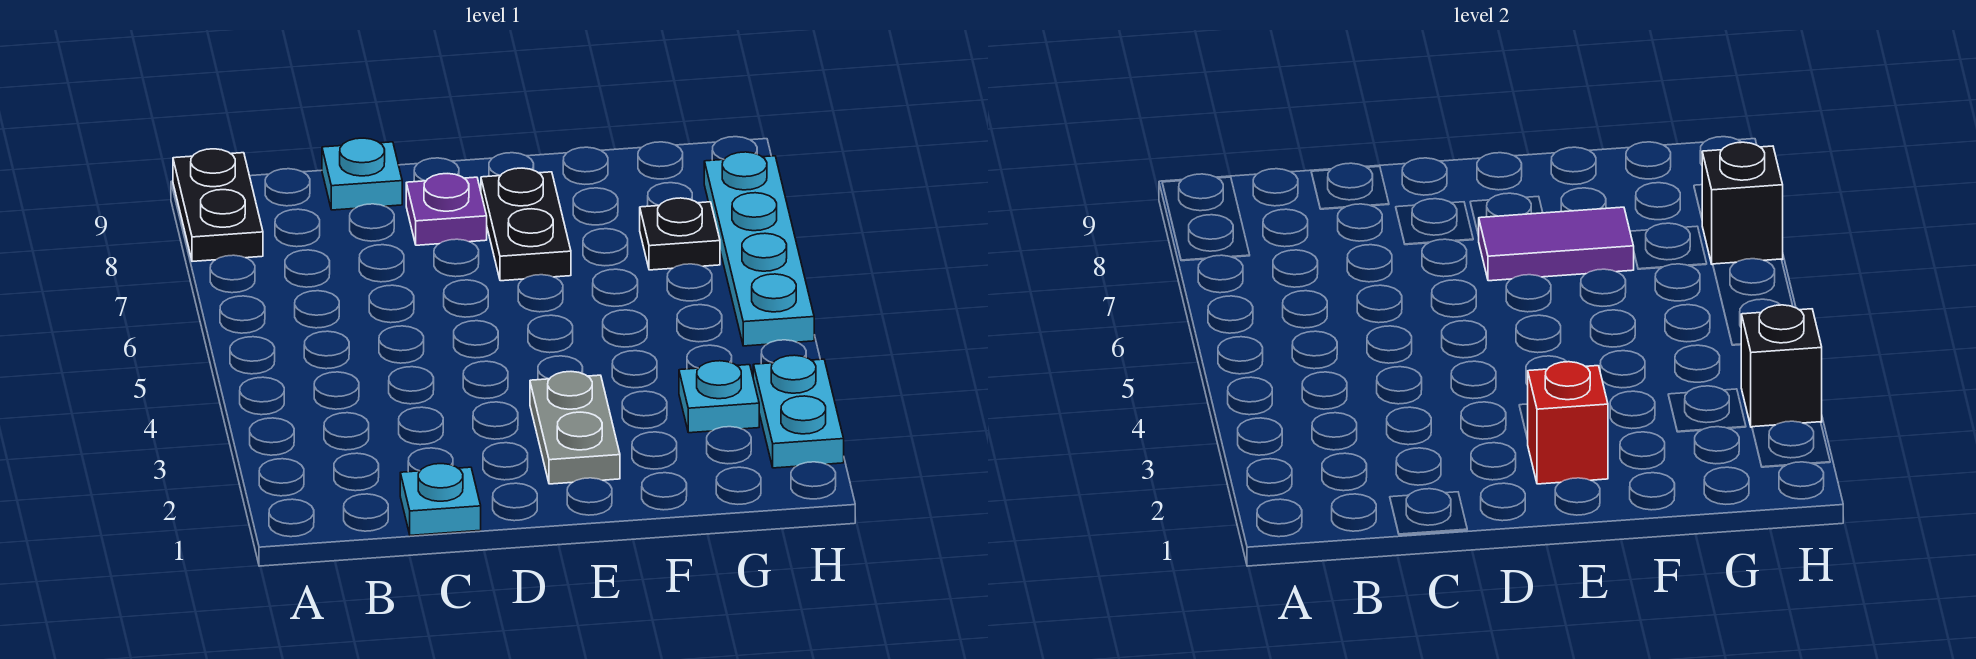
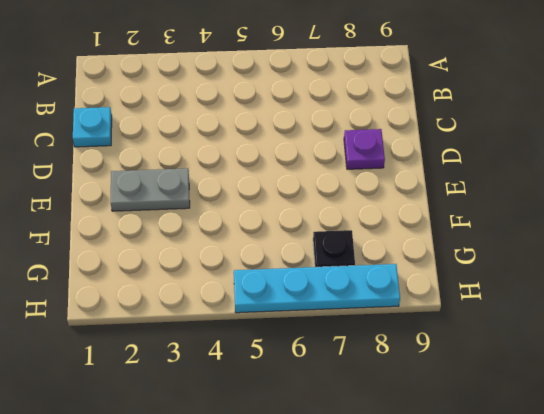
none -> black plate A8:A9 level 1
none -> cyan plate C9 level 1
none -> black plate E7:E8 level 1

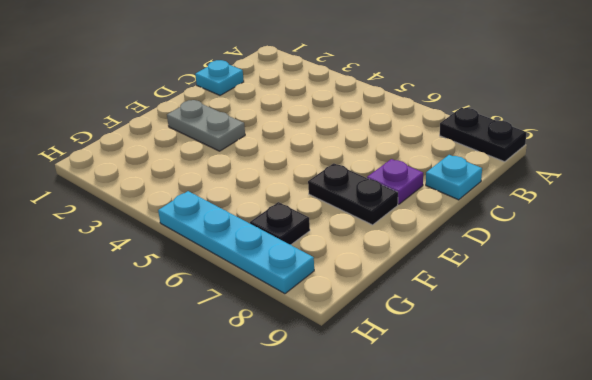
none -> cyan plate G3 level 1
none -> cyan plate H2:H3 level 1
none -> red brick E2 level 2

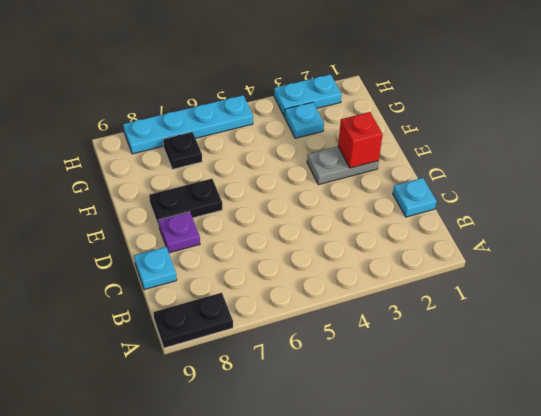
none -> purple tile E7:F7 level 2
none -> black brick H3 level 2
none -> black brick H7 level 2

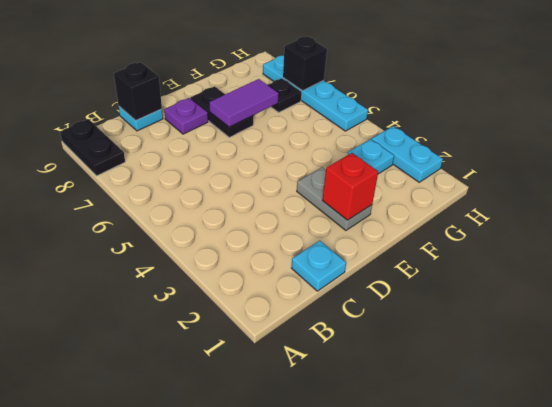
black brick C9 level 2 -> black brick H3 level 2

